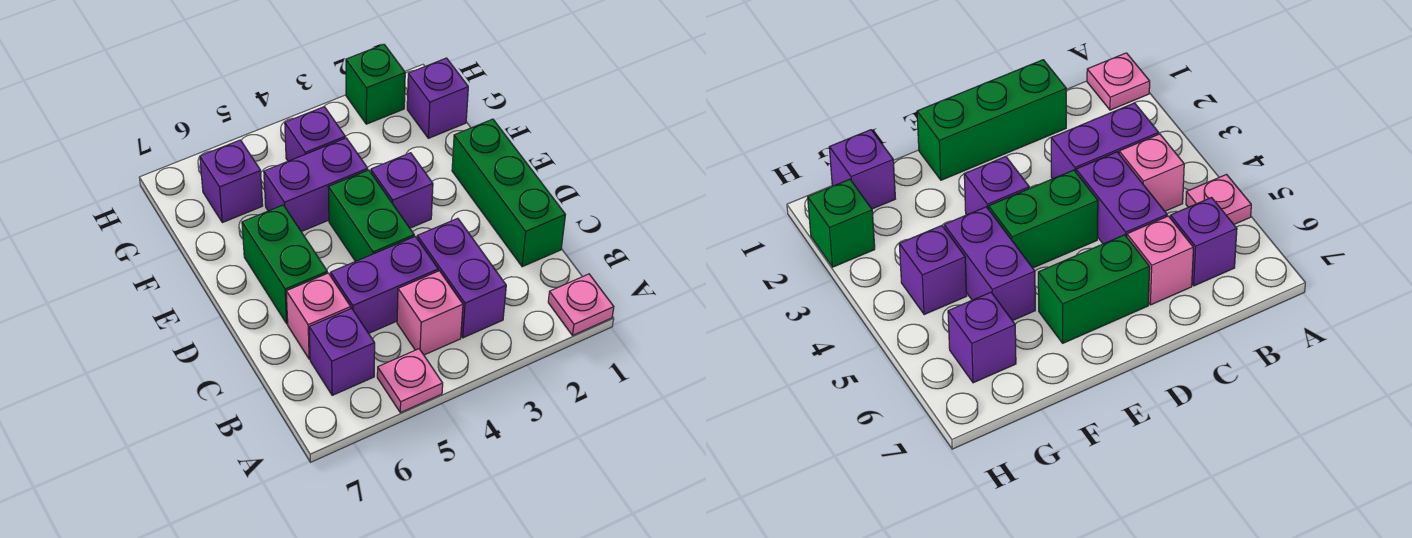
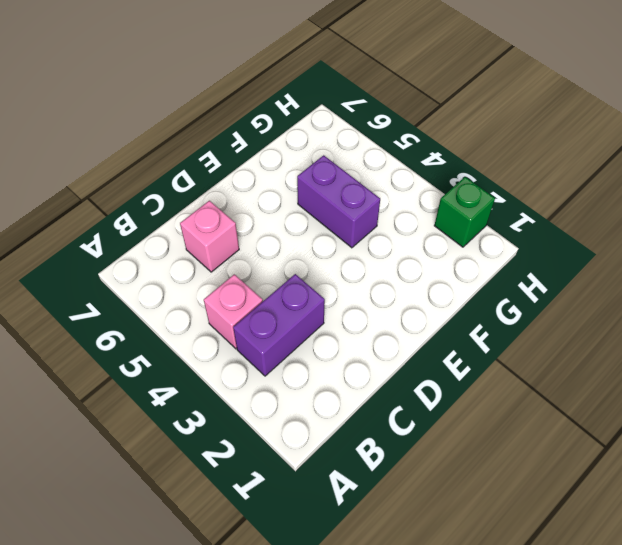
none -> pink plate A1 level 1
none -> pink plate A5 level 1
none -> purple brick B6 level 1

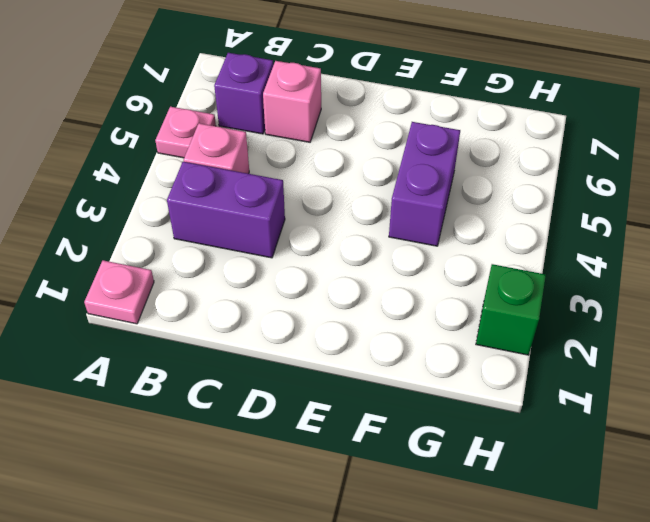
none -> green brick C1:E1 level 1
none -> purple brick C4:C5 level 1
none -> green brick D4:E4 level 1

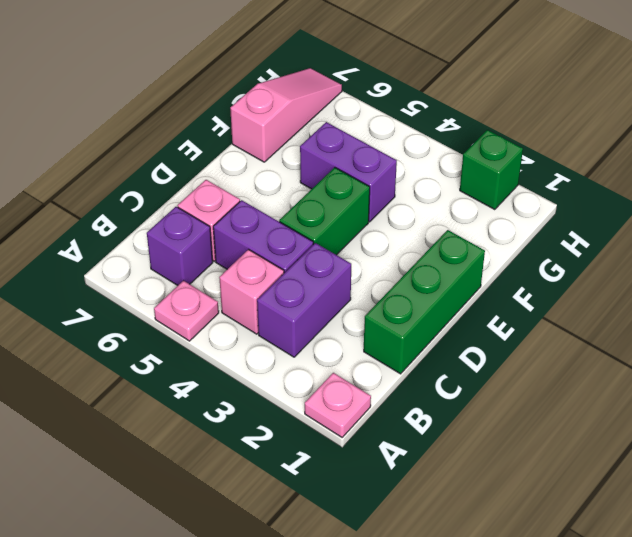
pink slope F7:H7 level 1 top F -> none
none -> green brick D6:E6 level 1
none -> purple brick E3 level 1
none -> purple brick G1 level 1

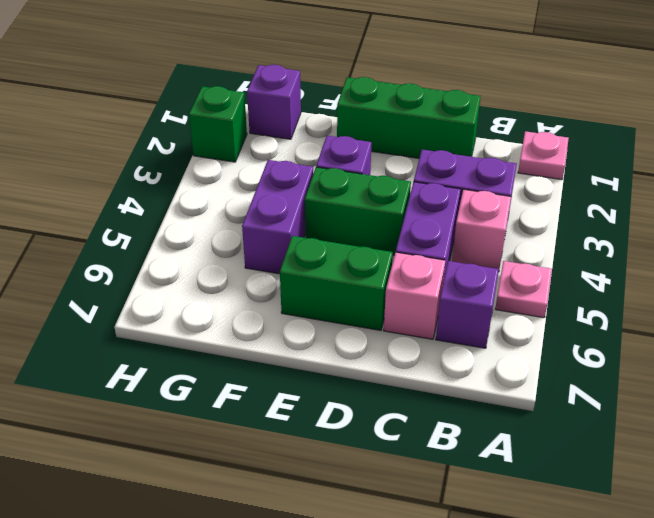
none -> purple brick G4 level 1
none -> purple brick G6 level 1

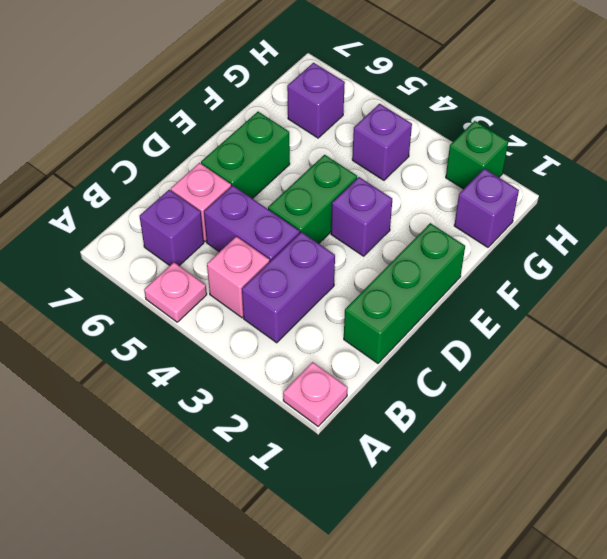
none -> purple brick F4:F5 level 1

